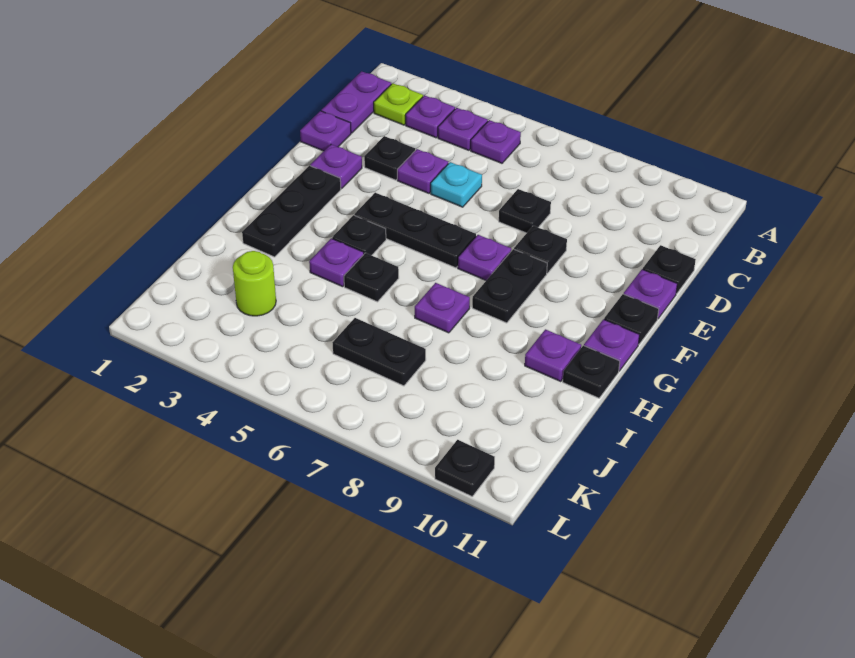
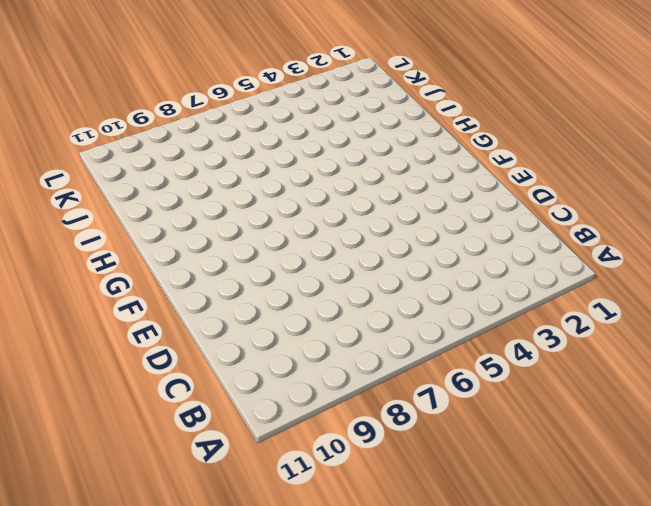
none -> purple plate B1:C1 level 1
none -> lime plate B2 level 1
none -> purple plate B3 level 1

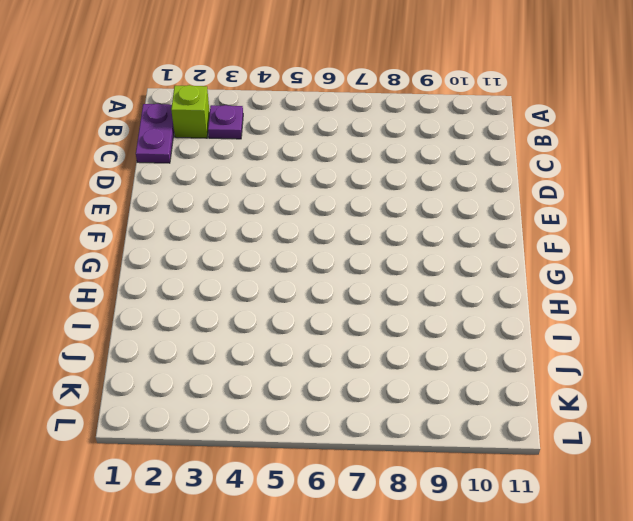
lime brick B2 level 1 -> lime plate B2 level 1
none -> purple plate B4 level 1
none -> purple plate B5 level 1
none -> purple plate D1 level 1

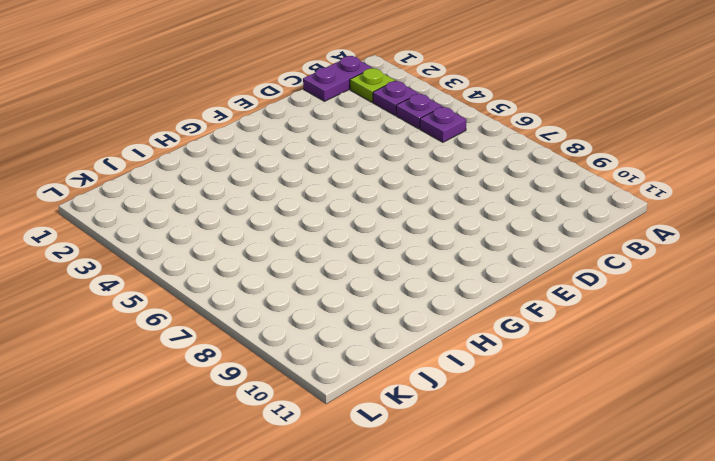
none -> purple plate D1 level 1
none -> black plate D3 level 1
none -> purple plate D4 level 1

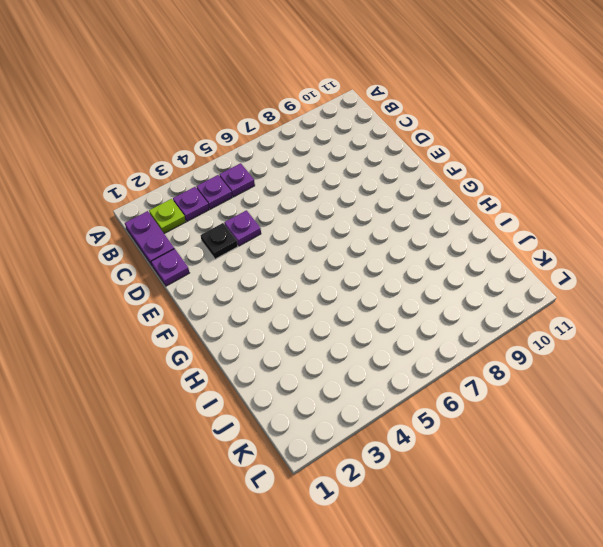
none -> cyan plate D5 level 1
none -> black plate D7 level 1
none -> black plate D11 level 1

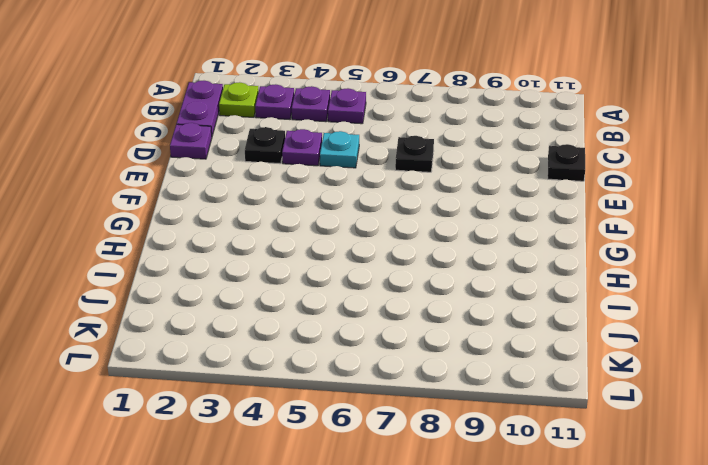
none -> purple plate E2 level 1
none -> black plate E8 level 1
none -> purple plate E11 level 1

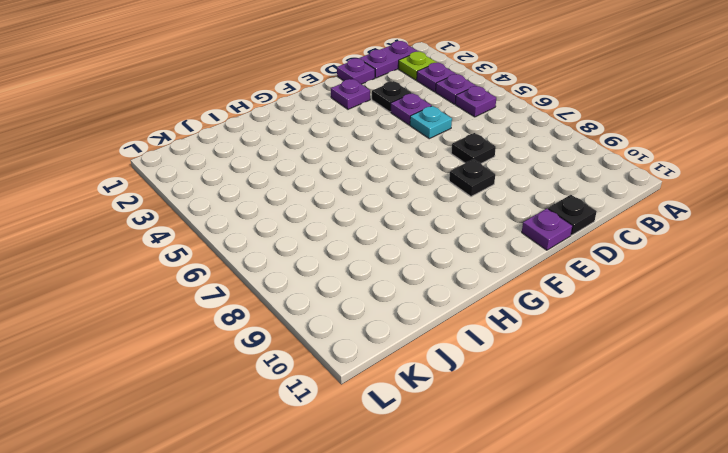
none -> black plate F2:H2 level 1
none -> black plate F4:F6 level 1
none -> purple plate F7 level 1

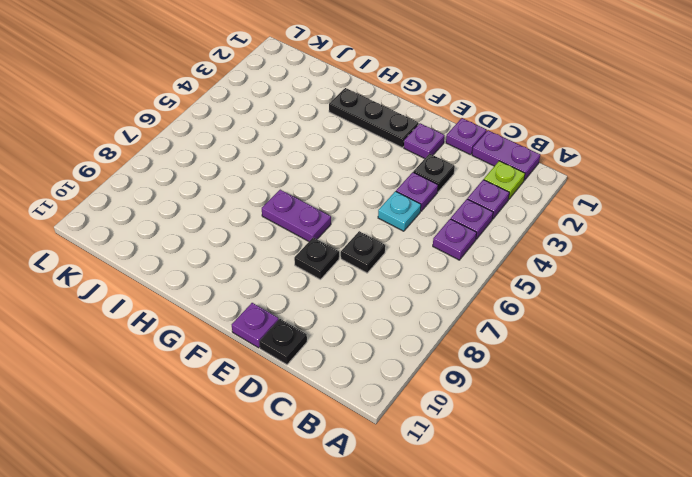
purple plate F7:G7 level 1 -> purple plate F7 level 1
none -> black plate F4:F6 level 1
none -> black plate F8:G8 level 1
none -> black plate F11 level 1

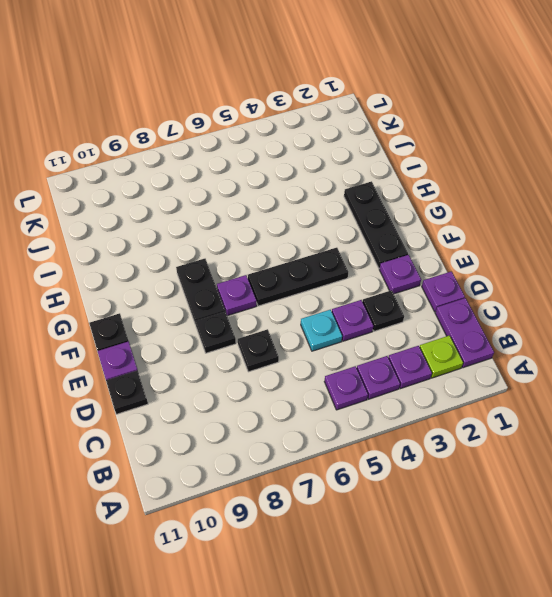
none -> black plate G4 level 1
none -> purple plate G11 level 1
none -> purple plate H4 level 1

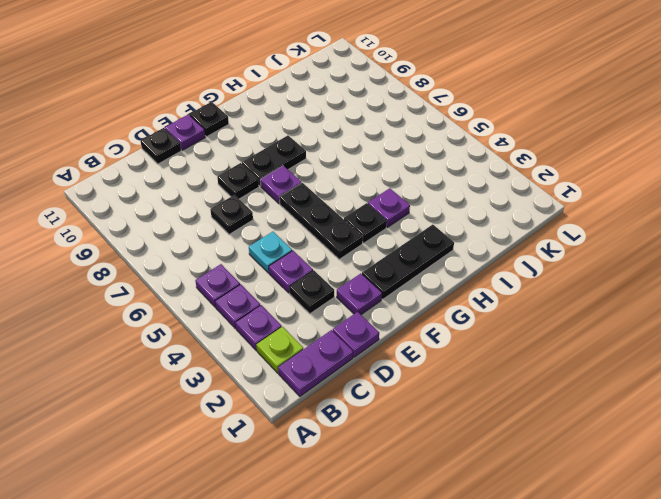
none -> purple plate G11 level 1
none -> black plate H5 level 1
none -> purple plate H7 level 1

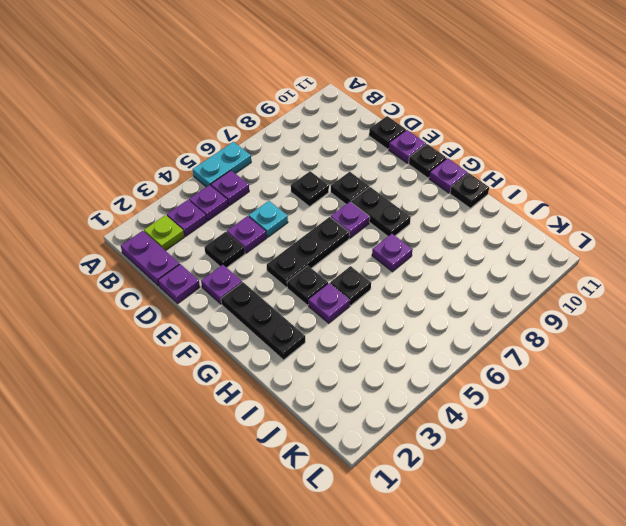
cyan plate A5:A6 level 1 -> none
none -> purple plate H10 level 1
none -> lime round brick J3 level 1
none -> black plate J6:J7 level 1

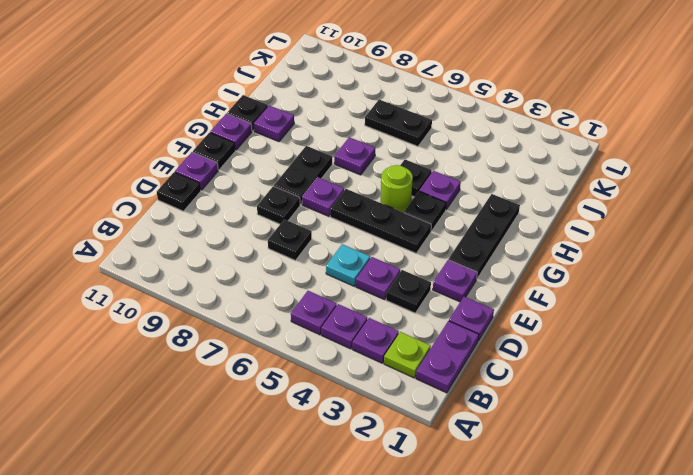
lime round brick G5 level 1 -> lime round brick J3 level 1
none -> black plate L10 level 1

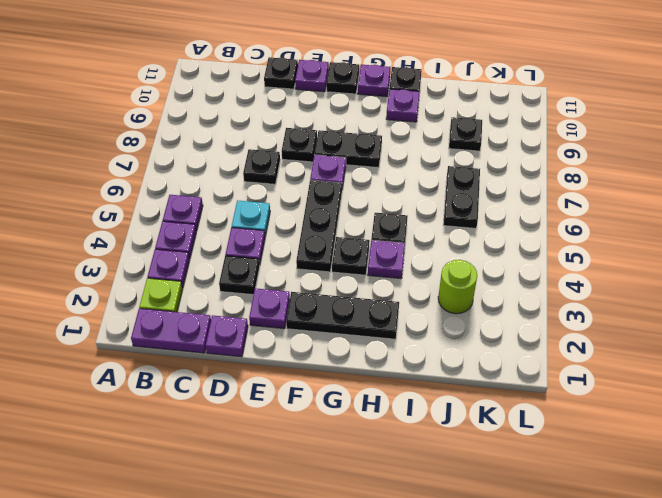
black plate J9 level 1 -> black plate L10 level 1
none -> purple plate H7 level 1

